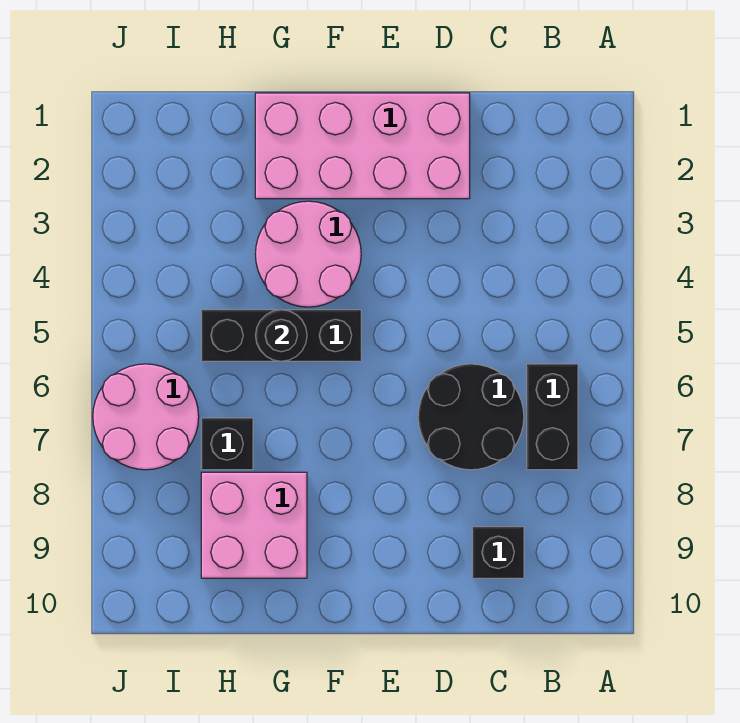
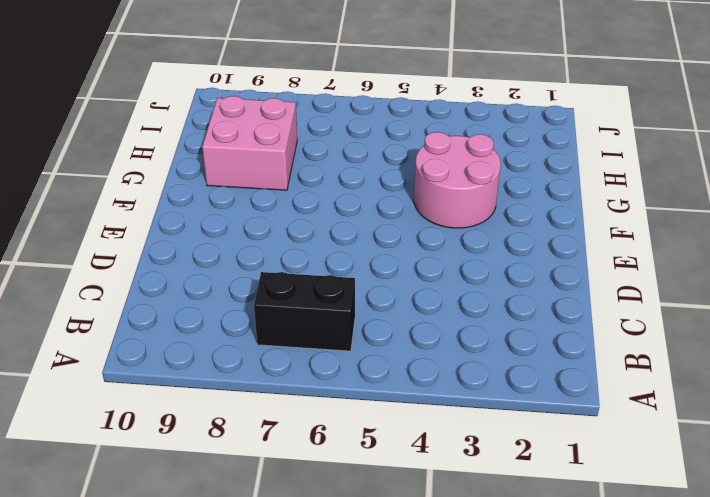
none -> black round brick C6:D7 level 1
none -> black brick C9 level 1

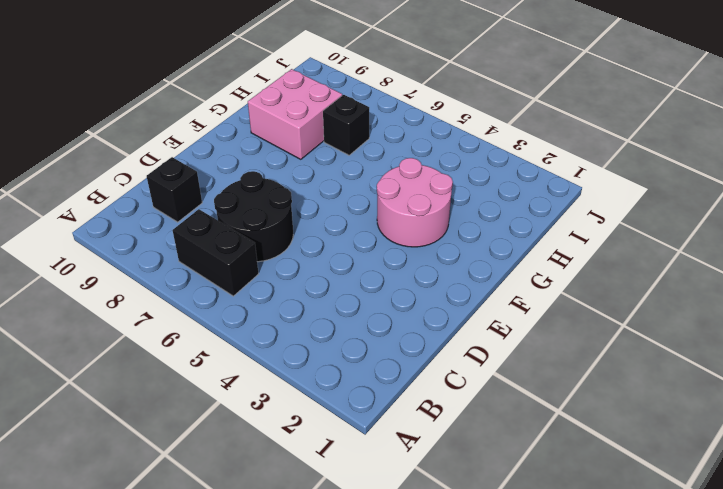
none -> pink brick D1:G2 level 1
none -> black brick F5:H5 level 1

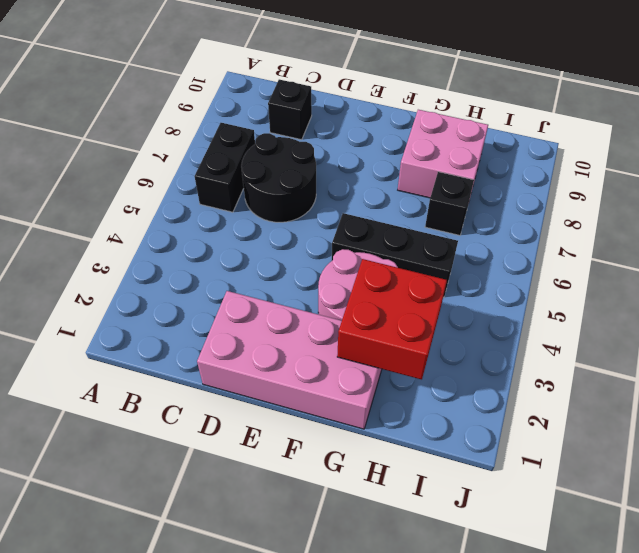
red brick G2:H3 level 2 -> none
none -> pink round brick I6:J7 level 1
none -> black round brick G5 level 2

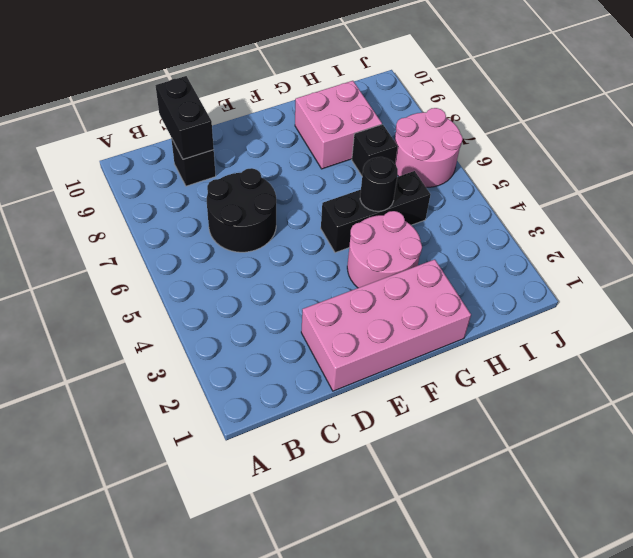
black brick C9:C10 level 2 -> black brick B6:B7 level 1

